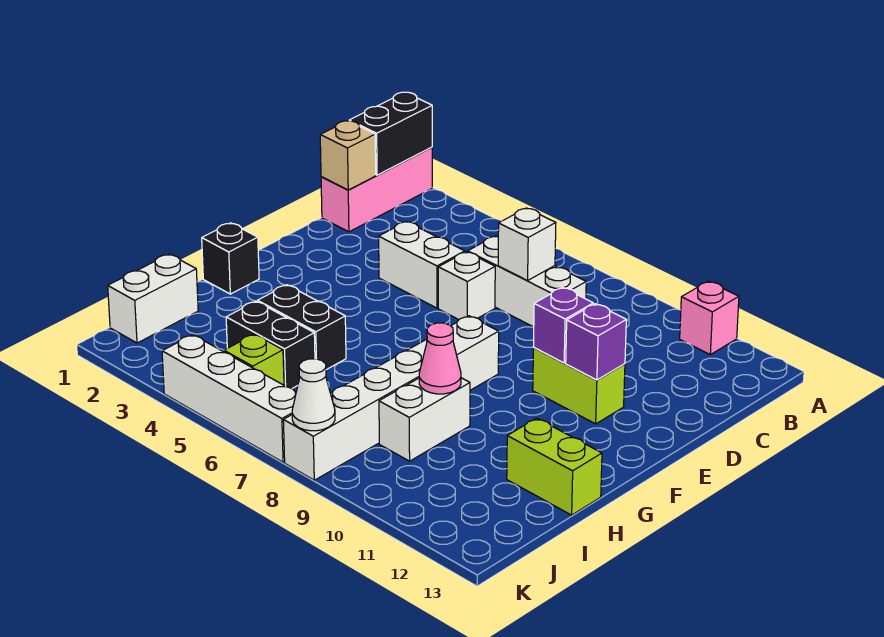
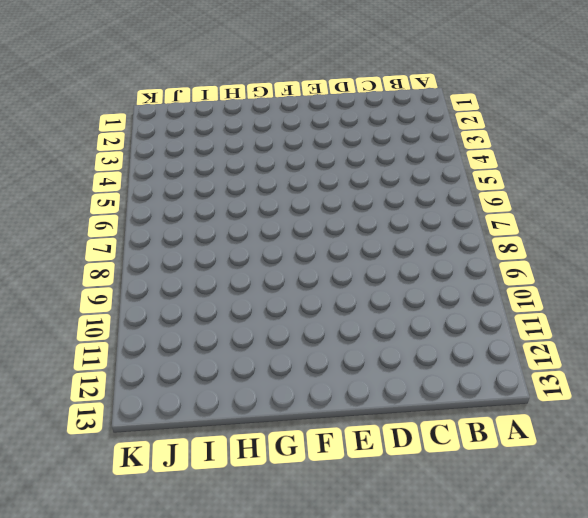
none -> pink brick A1:C1 level 1
none -> pink brick A11 level 1
none -> white brick C6:C8 level 1

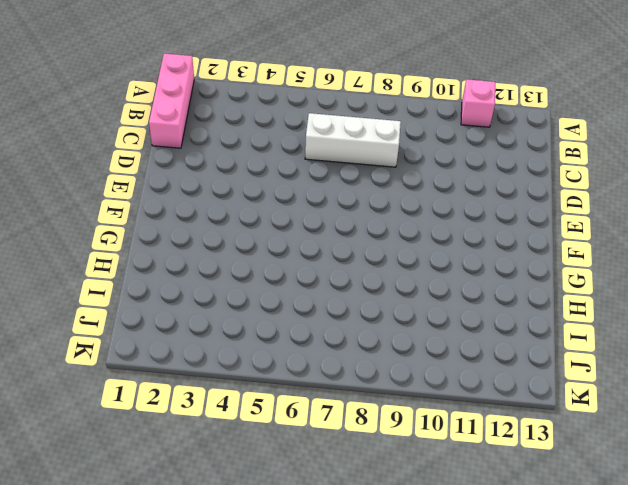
none -> white brick D4:D5 level 1
none -> white brick D6 level 1
none -> lime brick E10:E11 level 1

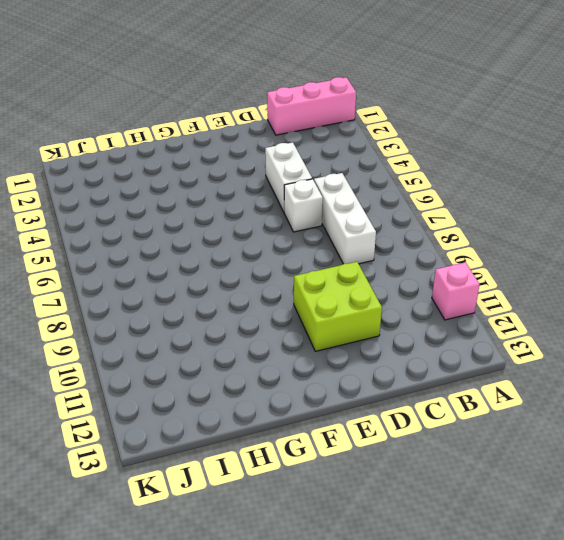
lime brick D10:E11 level 1 -> lime brick E10:E11 level 1
none -> white brick F8:K8 level 1
none -> black brick G1 level 1
none -> black brick H4:H5 level 1

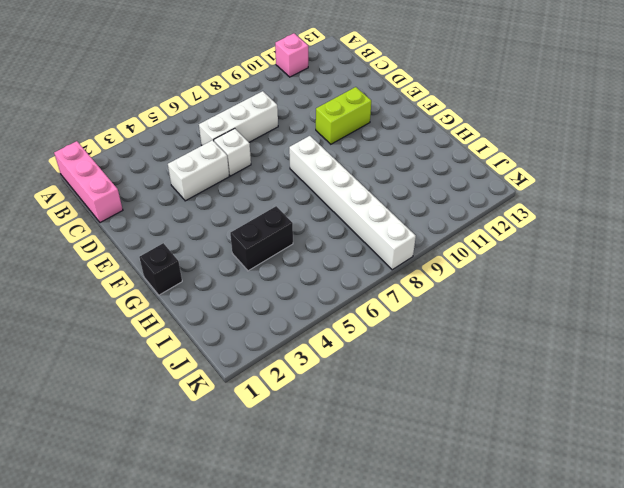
none -> white brick H9:I9 level 1
none -> lime brick H12:H13 level 1
none -> white brick I1:J1 level 1

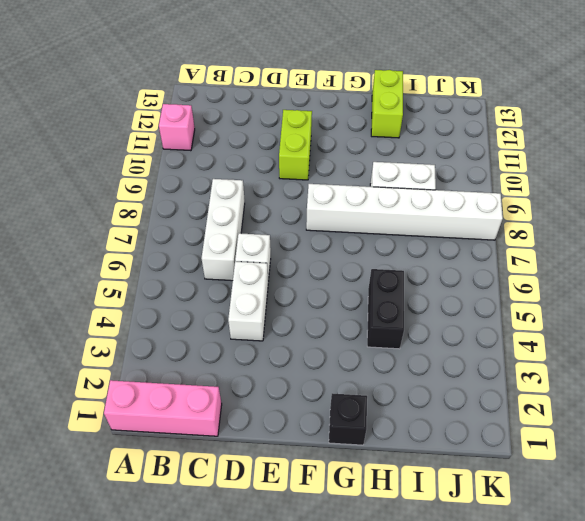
none -> white brick I1:J1 level 1
none -> black brick I4:I5 level 1
none -> lime brick J5 level 1

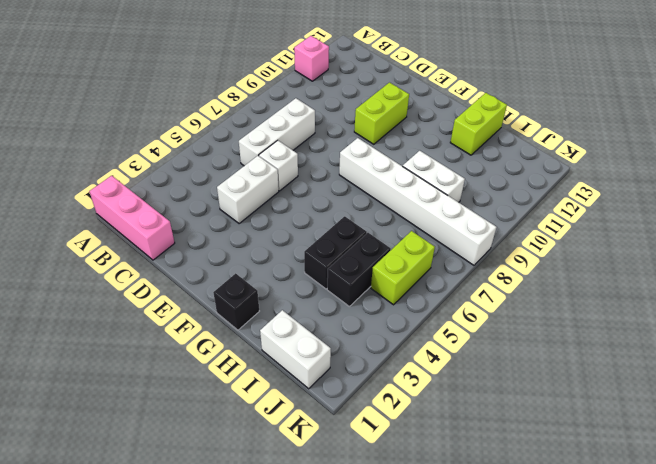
lime brick J5:J6 level 1 -> lime brick J5 level 1
none -> white brick K4:K7 level 1
none -> black brick A1:B1 level 2
none -> tan brick C1 level 2

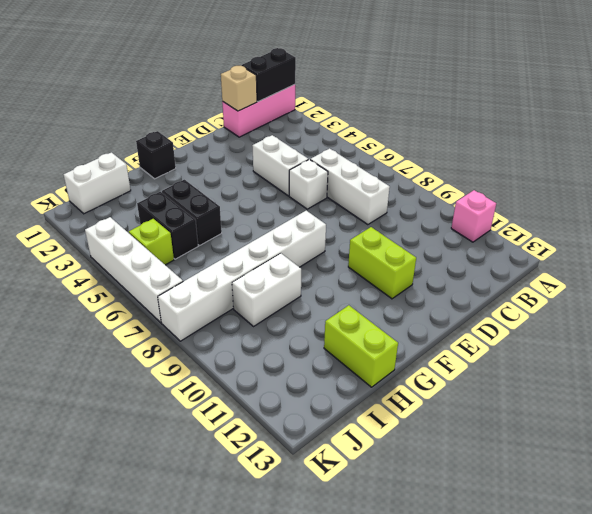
none -> white brick C7 level 2
none -> purple brick E10 level 2
none -> purple brick E11 level 2

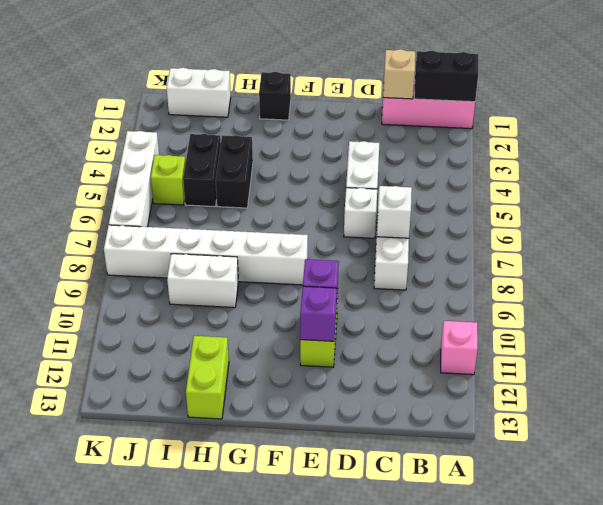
none -> pink cone H9 level 2
none -> white cone K8 level 2

